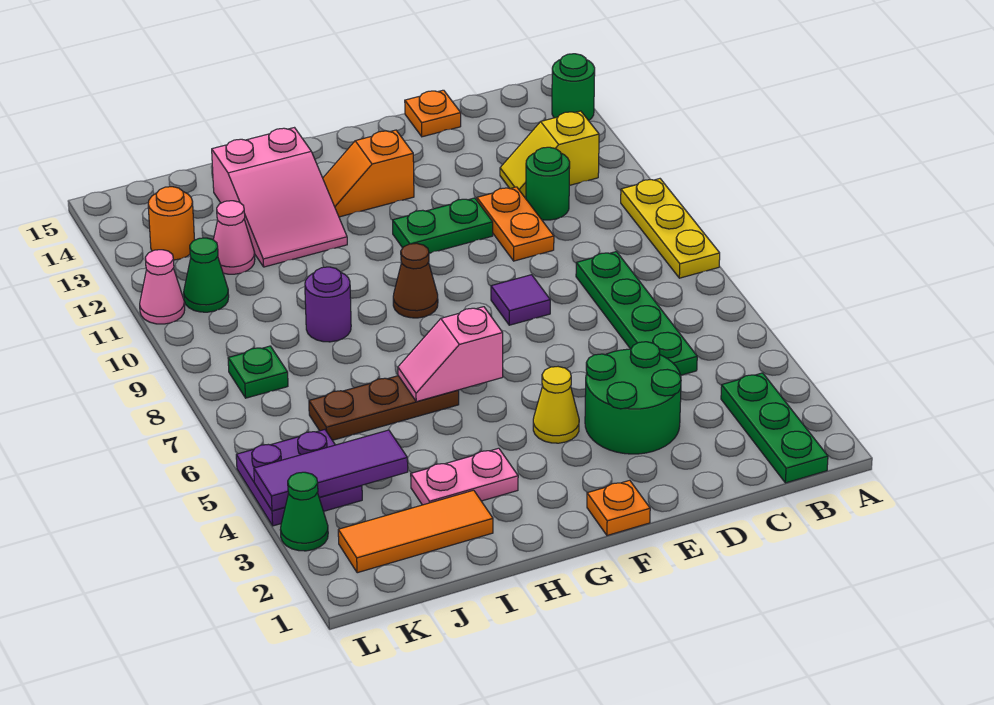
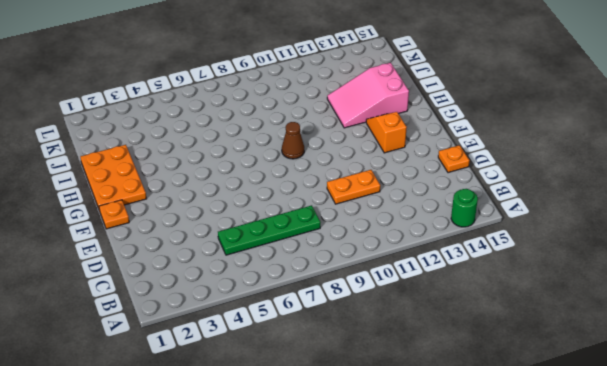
orange plate G1:I2 level 1 -> orange tile I2:K2 level 1
none -> yellow plate A8:A10 level 1
none -> green plate B1:B3 level 1
none -> yellow slope B12:C12 level 1 top B

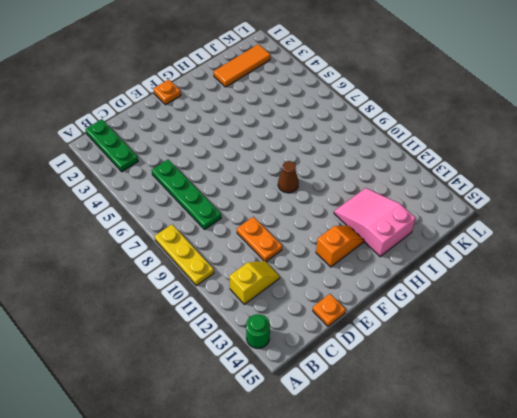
none -> green round brick C11 level 1
none -> green round brick D3:E4 level 1
none -> purple tile E8 level 1

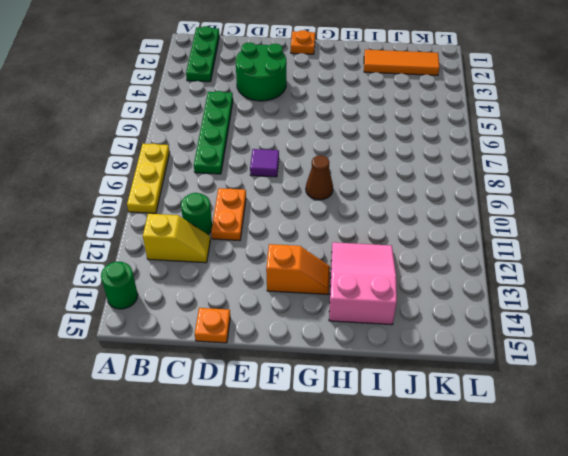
none -> green plate E11:F11 level 1
none -> yellow cone F4 level 1
none -> pink plate H3:I3 level 1

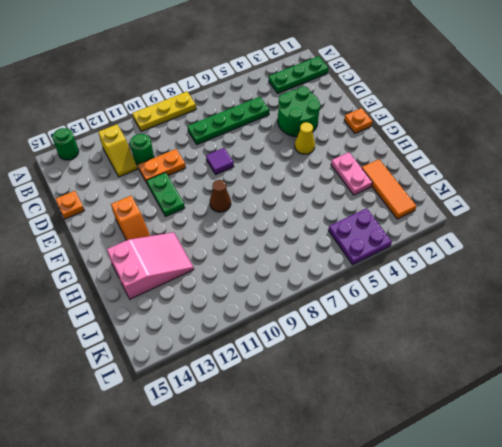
none -> brown plate H6:J6 level 1
none -> purple round brick I9 level 1
none -> pink cone J12 level 1

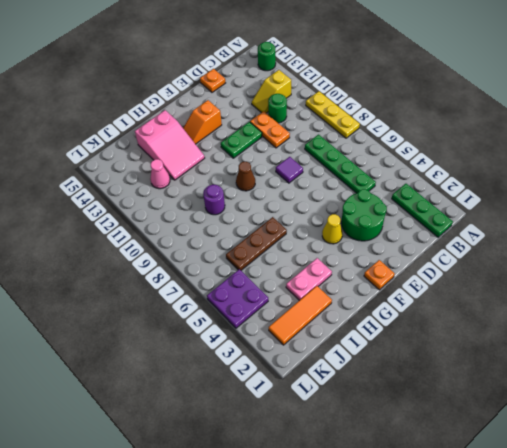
none -> green plate K8 level 1
none -> green cone K11 level 1
none -> orange round brick K13 level 1

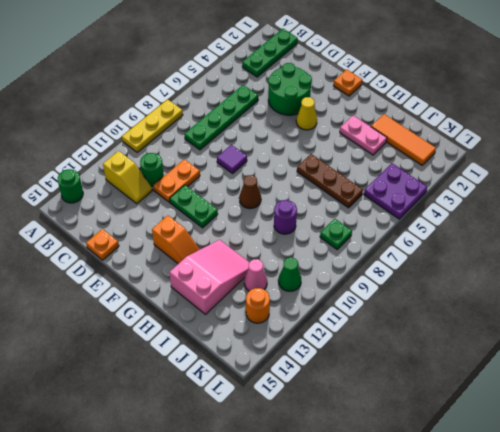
none -> green cone L3 level 1
none -> pink cone L11 level 1
none -> pink slope G6:H6 level 2 top G

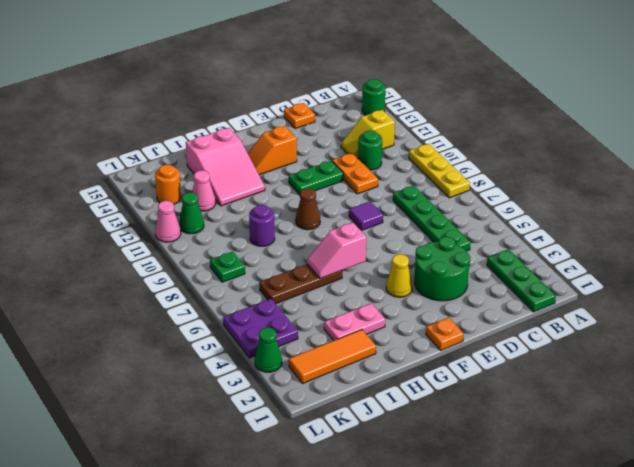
none -> purple tile J4:L4 level 2

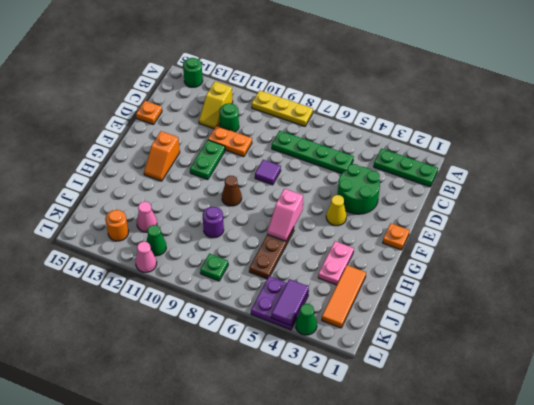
purple tile K4:L4 level 2 -> purple tile J4:L4 level 2
none -> pink slope H12:I14 level 1 top 14

